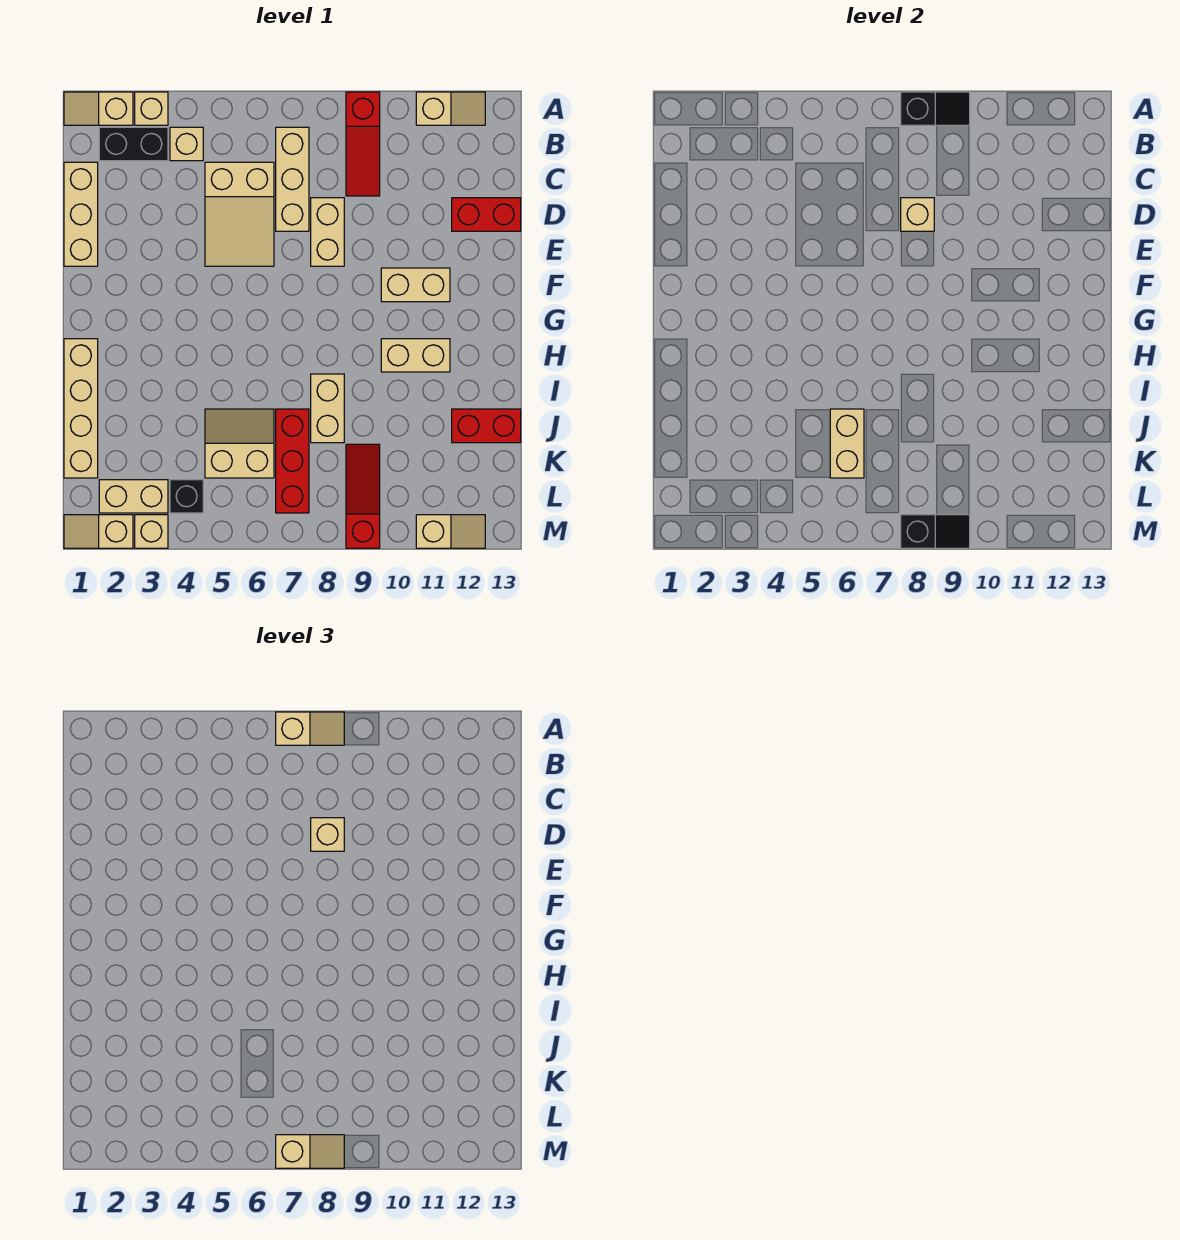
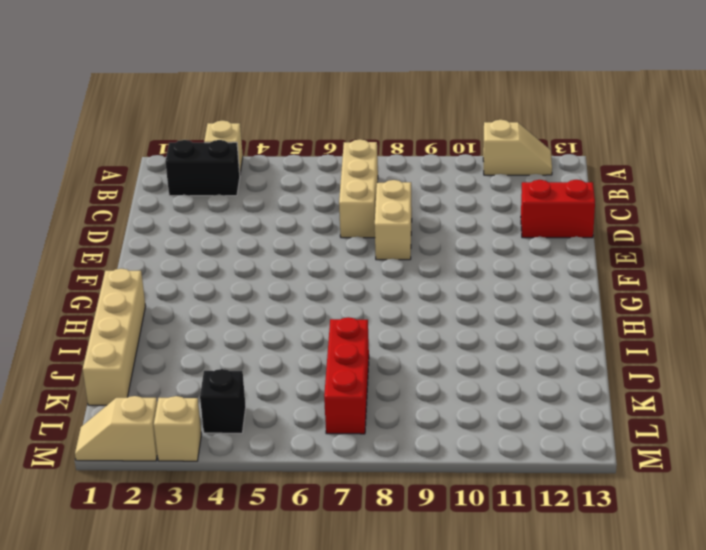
none -> tan slope A1:A2 level 1 top 2
none -> red slope A9:C9 level 1 top A
none -> tan brick B4 level 1
none -> tan brick C1:E1 level 1

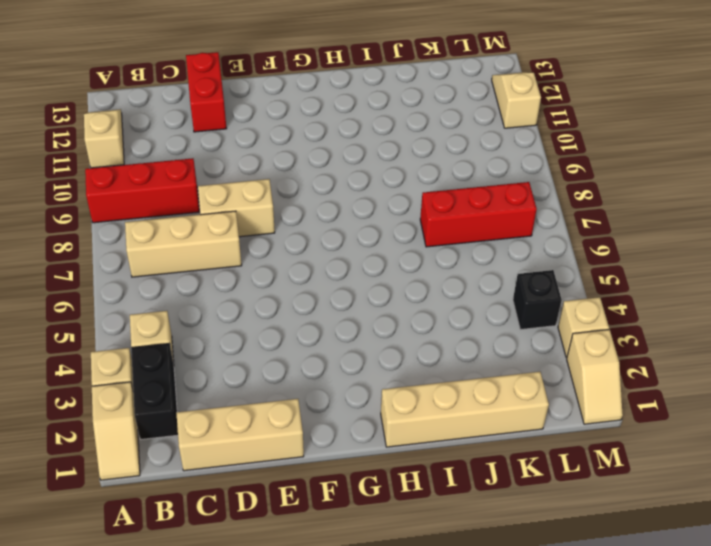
red brick A9:C9 level 1 -> red slope A9:C9 level 1 top A
none -> tan slope C5:E6 level 1 top C
none -> tan brick F10:F11 level 1
none -> tan brick H10:H11 level 1
none -> tan brick I8:J8 level 1

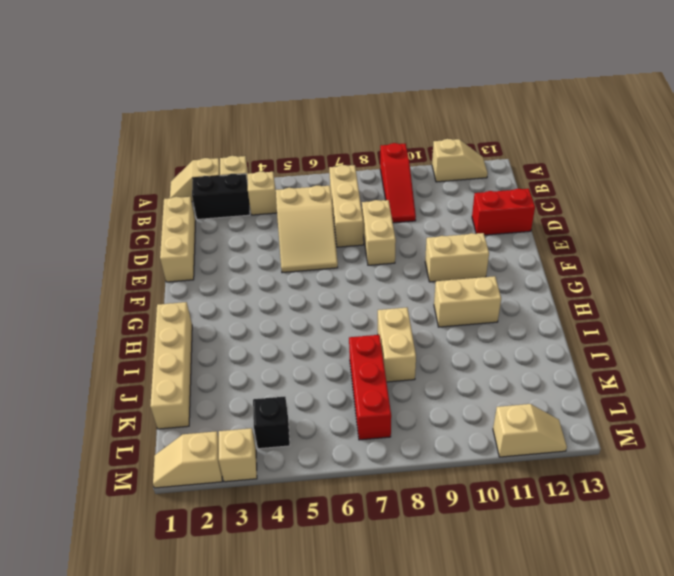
none -> tan slope J5:K6 level 1 top K
none -> red brick J12:J13 level 1
none -> red slope K9:M9 level 1 top M
none -> tan brick L2:L3 level 1

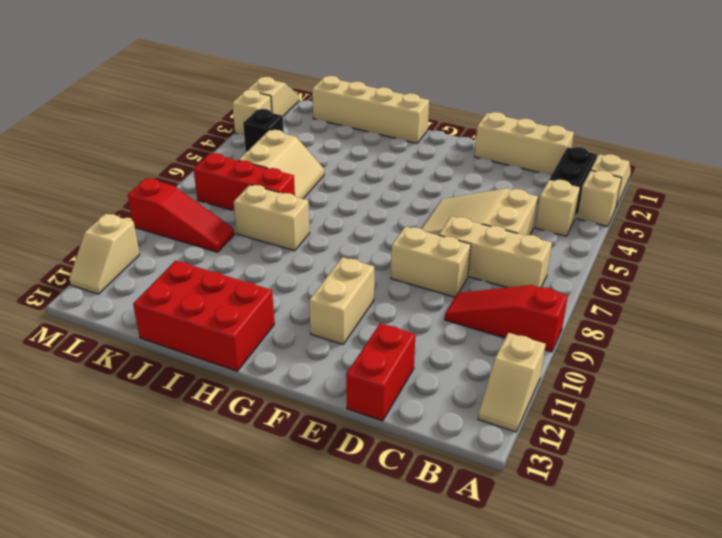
red brick H12:J13 level 1 -> red brick J12:J13 level 1
none -> tan brick H10:H11 level 1
none -> tan brick L2:L3 level 1
none -> black slope A8:A9 level 2 top 8
none -> tan brick D8 level 2

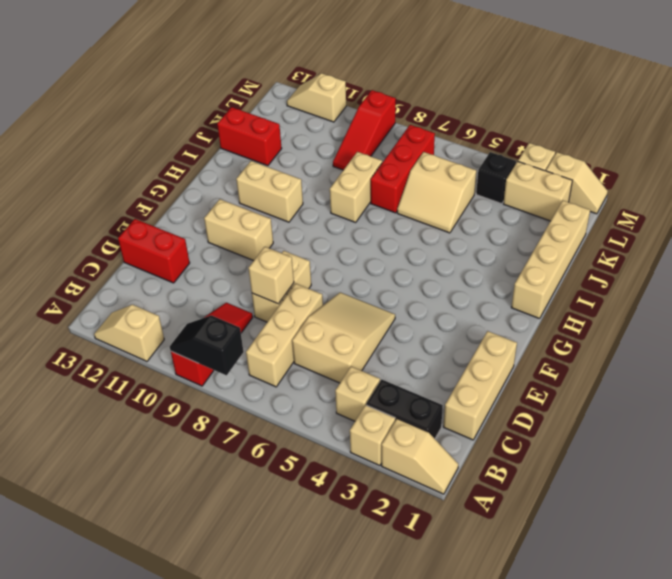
none -> tan brick J6:K6 level 2
none -> black slope M8:M9 level 2 top 8
none -> tan slope A7:A8 level 3 top 7
none -> tan brick D8 level 3

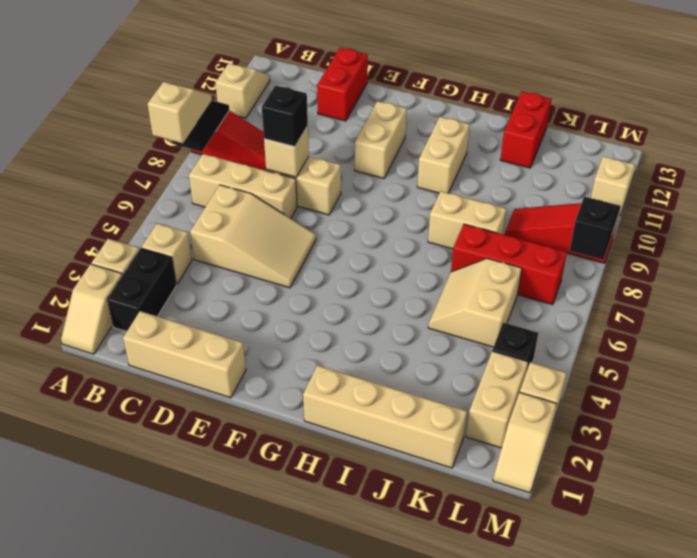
black brick D8 level 3 -> tan brick D8 level 3
none -> tan brick J6:K6 level 2
none -> tan slope M7:M8 level 3 top 7

